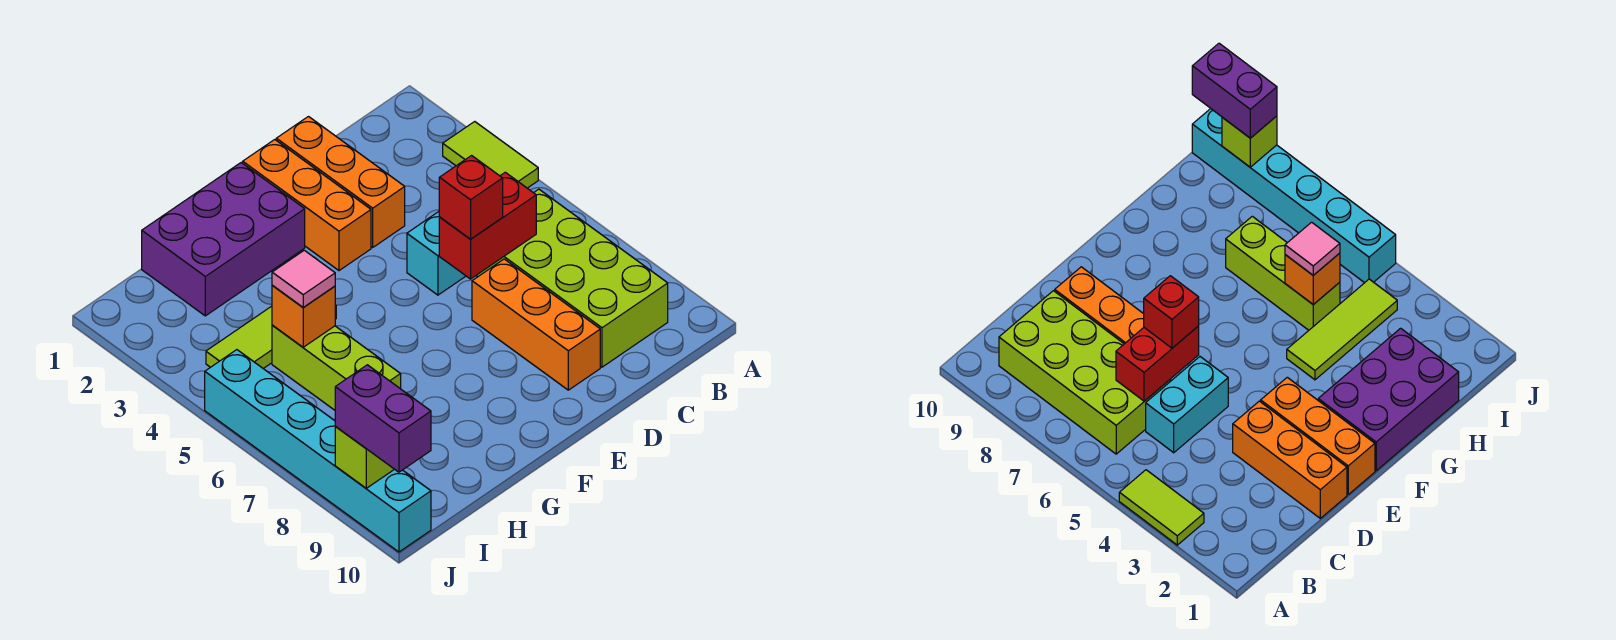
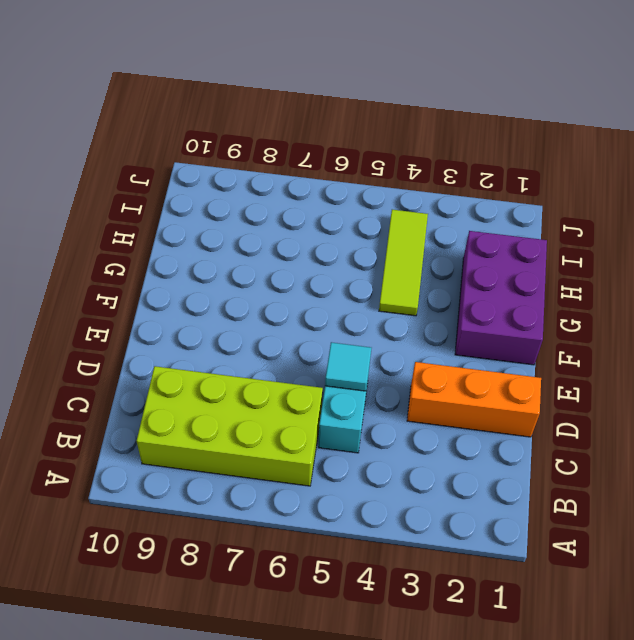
cyan tile D5 level 2 -> none
none -> lime tile A3:A4 level 1
none -> orange brick D7:D9 level 1
none -> orange brick E1:E3 level 1

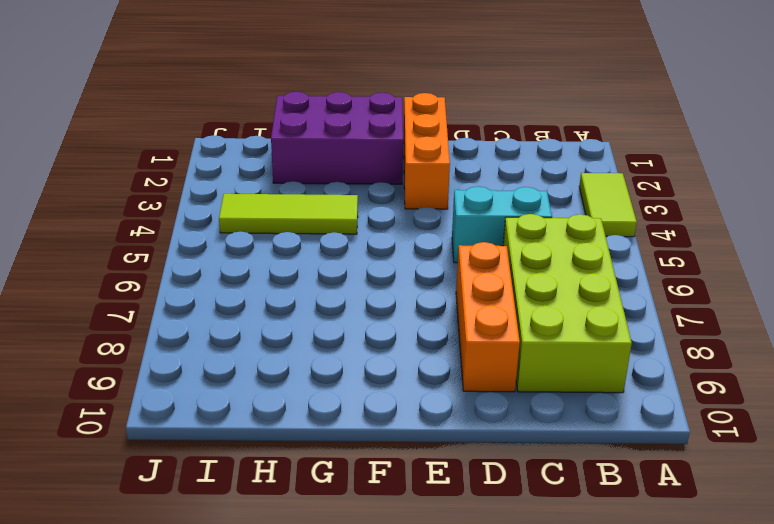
none -> orange brick D1:D3 level 1
none -> lime brick H5:H7 level 1
none -> cyan brick J5:J10 level 1

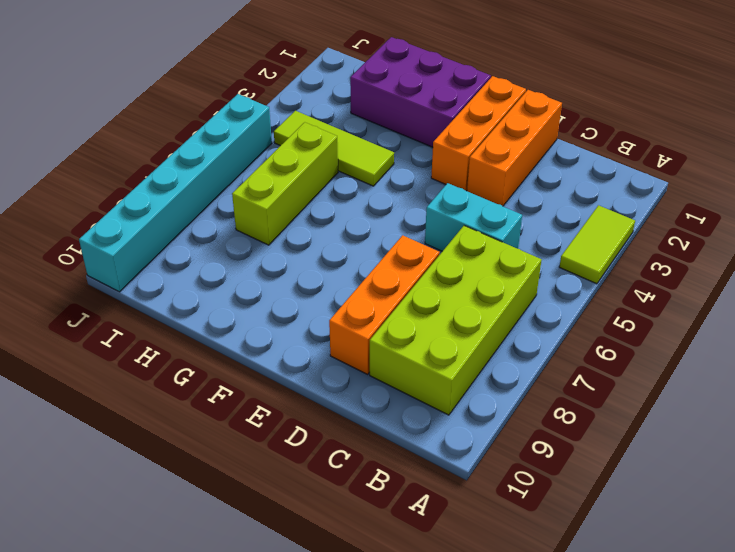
none -> red brick C6:D6 level 2
none -> orange brick H5 level 2
none -> lime brick J9 level 2

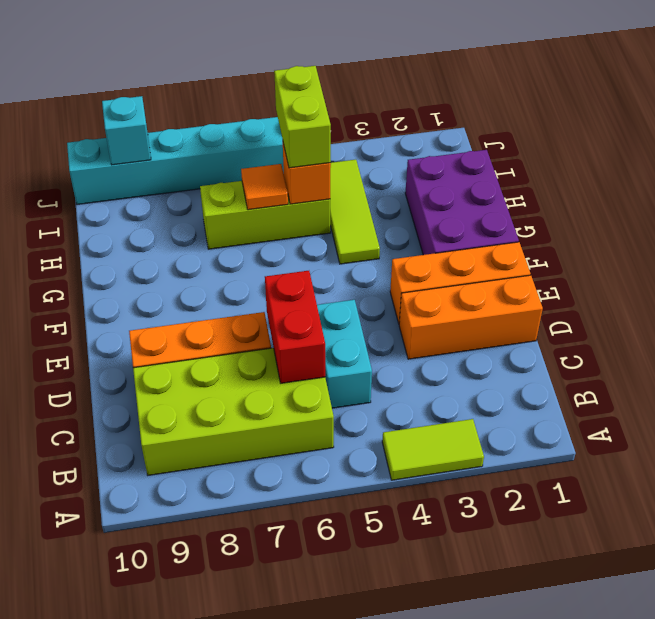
lime brick H5:I5 level 3 -> pink tile H5 level 3
orange tile H6 level 2 -> none
cyan brick J9 level 2 -> lime brick J9 level 2
none -> red brick D6 level 3
none -> purple brick J9:J10 level 3

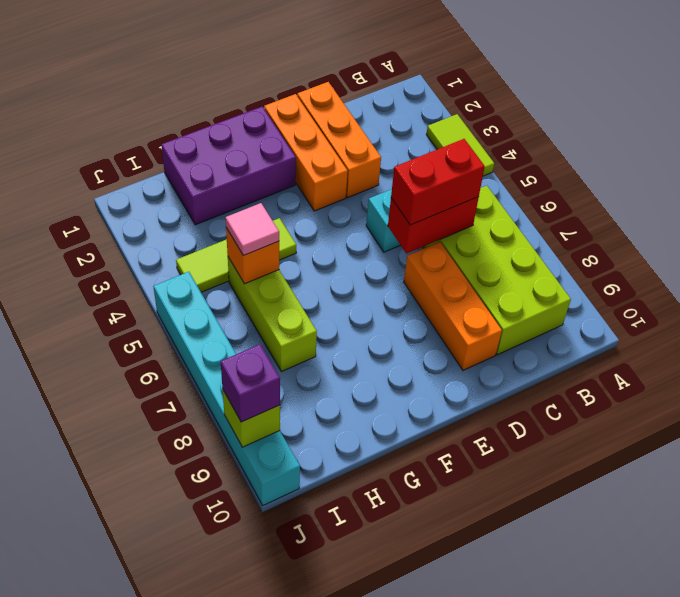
red brick C6:D6 level 3 -> red brick D6 level 3
purple brick J9 level 3 -> purple brick J9:J10 level 3

